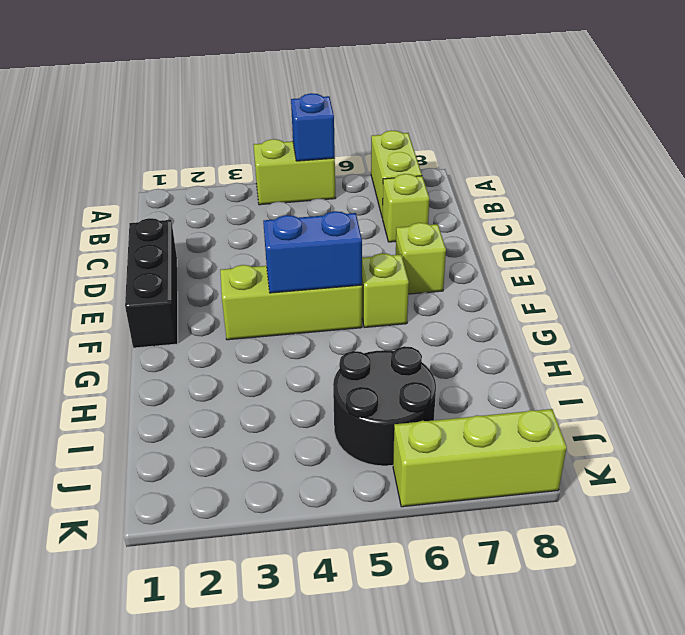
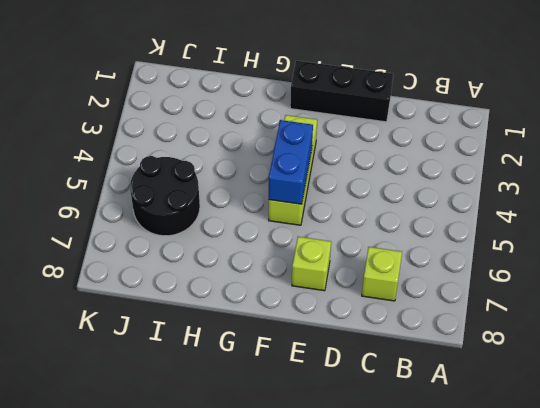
none -> lime brick A4:A5 level 1
none -> lime brick A7:B7 level 1

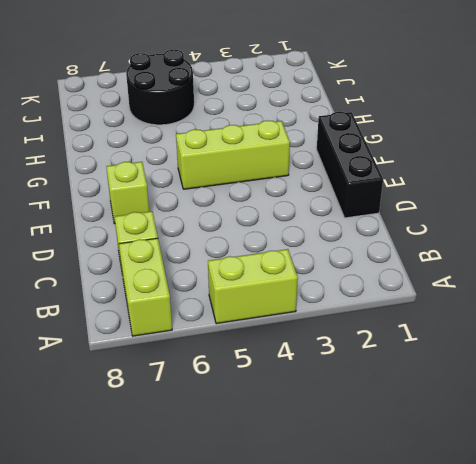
none -> lime brick F6 level 1
none -> lime brick K6:K8 level 1

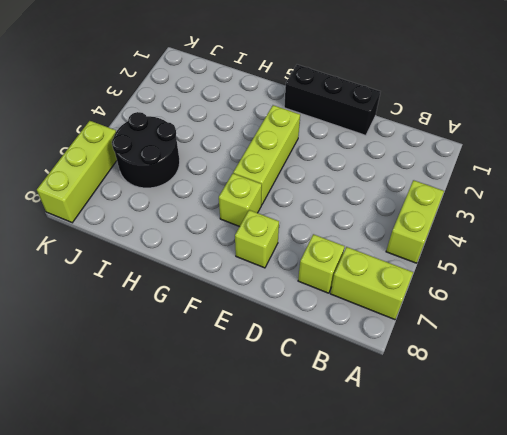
none -> blue brick A5 level 2
none -> blue brick F4:F5 level 2

